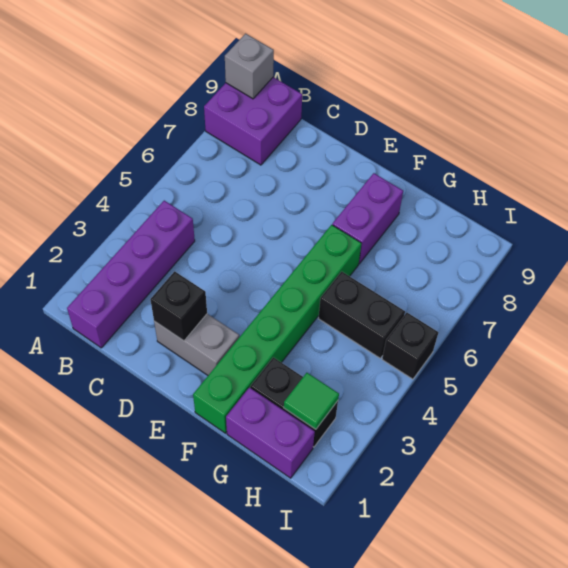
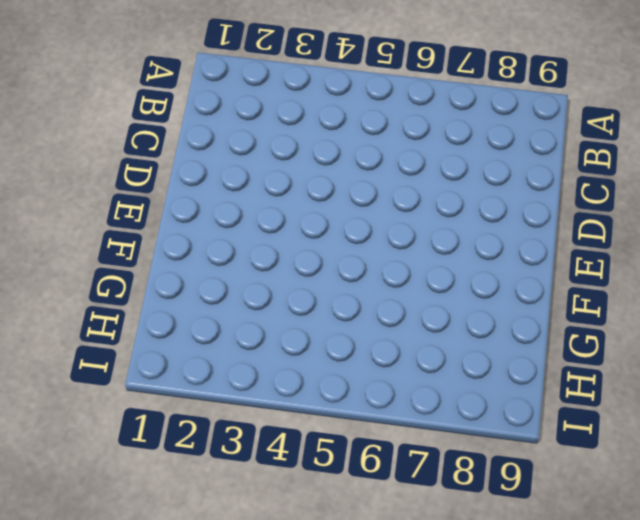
none -> purple brick A8:B9 level 1
none -> purple brick B1:B4 level 1
none -> grey brick D2:E2 level 1

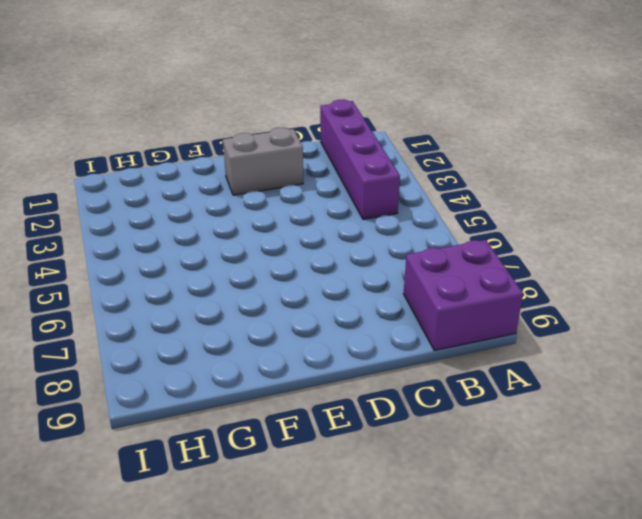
none -> green brick F1:F6 level 1
none -> purple brick F7:F8 level 1
none -> purple brick G1:H1 level 1

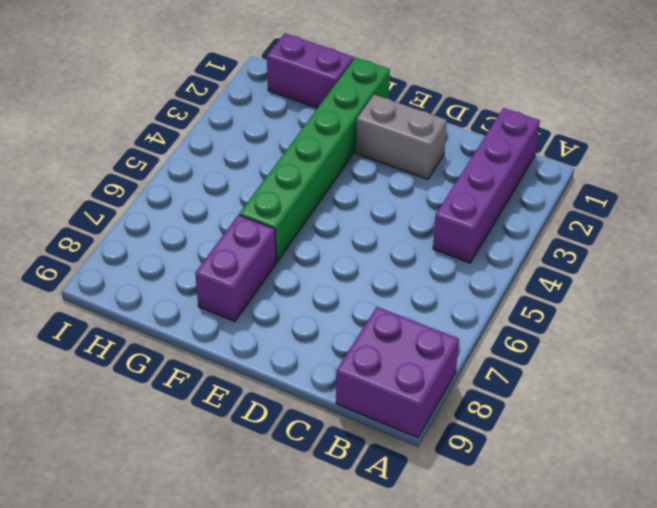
none -> black brick G2:H2 level 1
none -> black brick G5:H5 level 1
none -> black brick I5 level 1

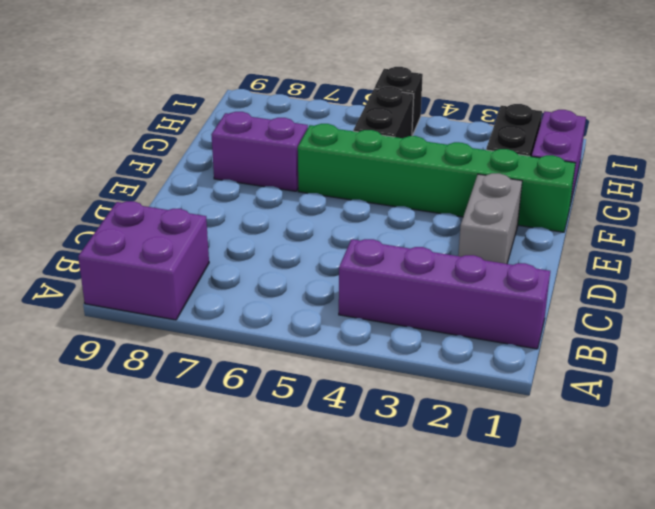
none -> grey brick A9 level 2
none -> black brick D2 level 2
none -> green tile H2 level 2

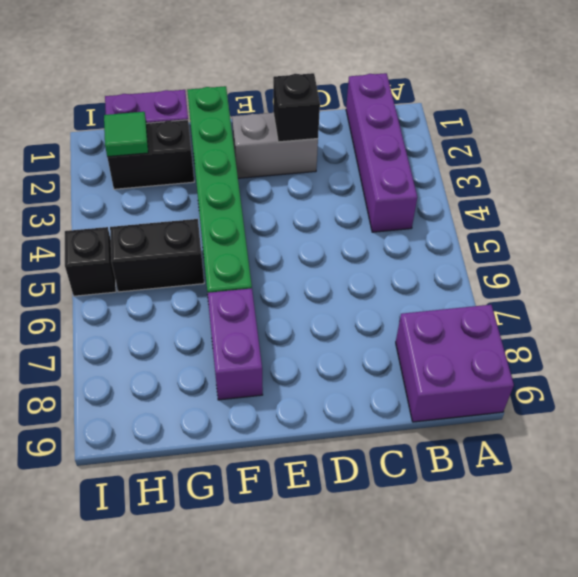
none -> grey brick A9 level 2

